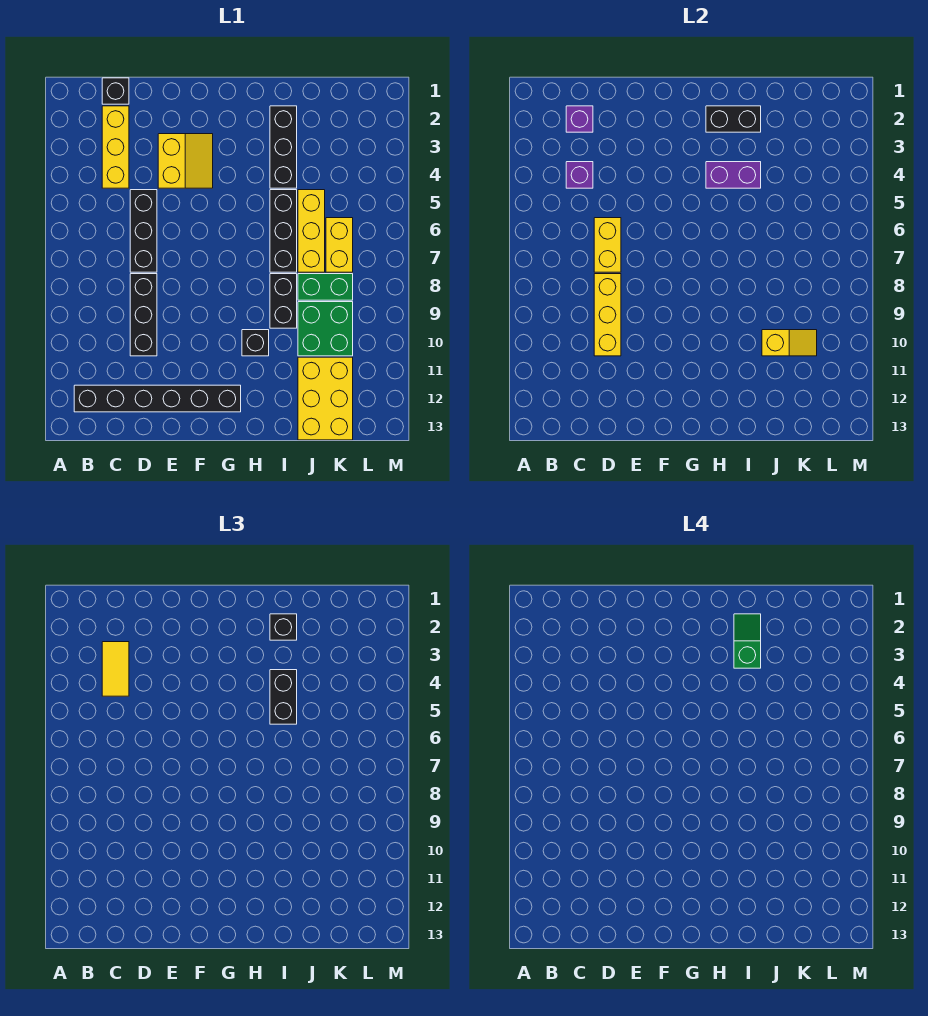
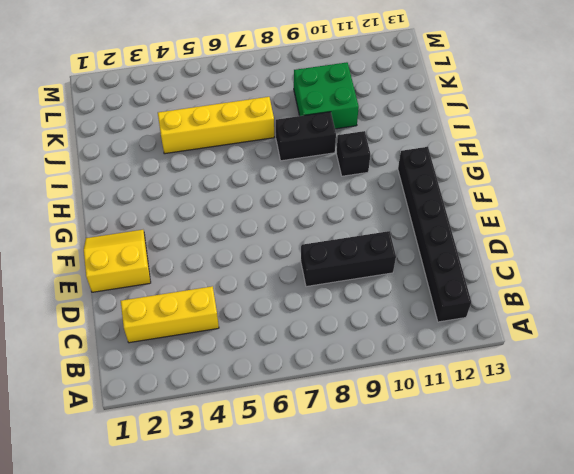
yellow slope E1:F2 level 1 top E -> yellow slope E3:F4 level 1 top E
yellow brick J4:J7 level 1 -> yellow brick J5:J7 level 1
none -> black brick C1 level 1
none -> black brick D5:D7 level 1
none -> black brick I2:I4 level 1

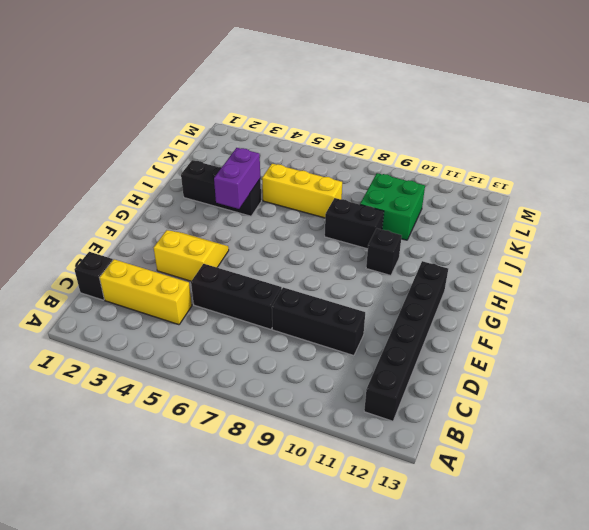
none -> black brick I5:I7 level 1
none -> green brick J8:K8 level 1
none -> yellow brick J11:K13 level 1

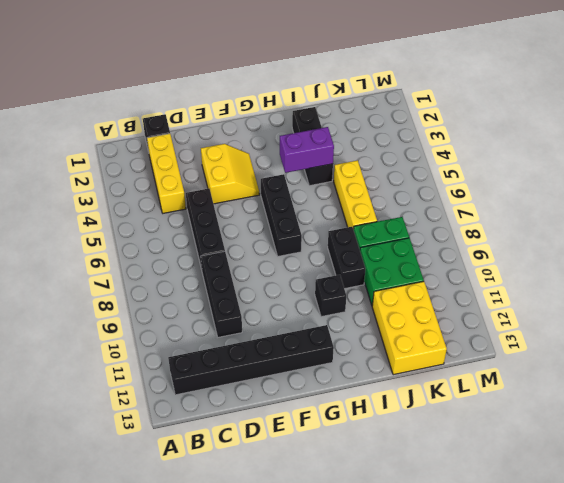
black brick G5:G7 level 1 -> black brick I5:I7 level 1
none -> yellow brick K6:K7 level 1
none -> purple brick C2 level 2
none -> purple brick C4 level 2

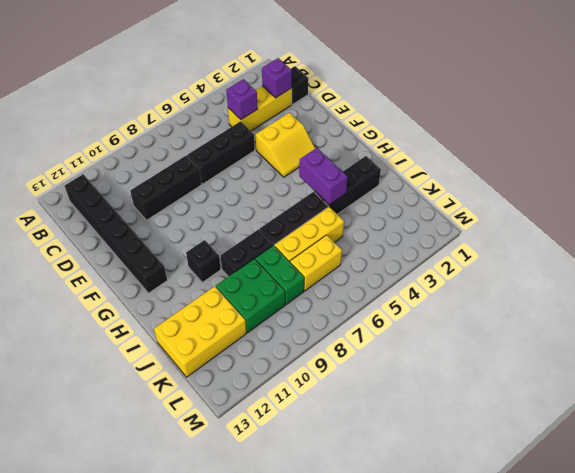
none -> yellow brick D6:D7 level 2
none -> yellow brick D8:D10 level 2
none -> black brick H2:I2 level 2

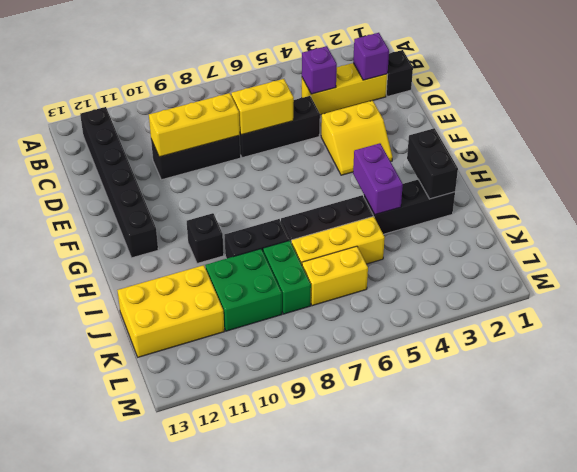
none -> yellow slope J10:K10 level 2 top J
none -> yellow tile C3:C4 level 3
none -> black brick I2 level 3

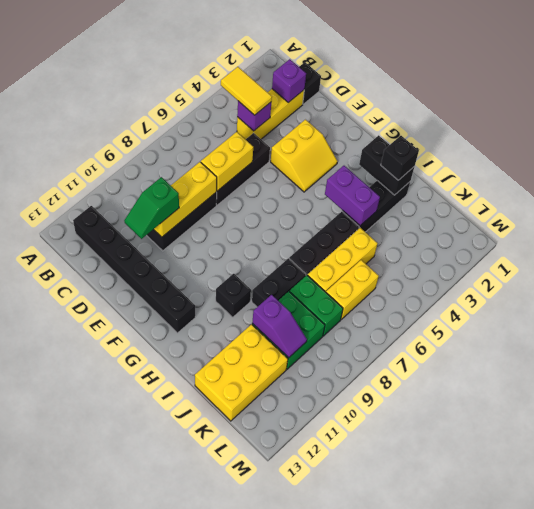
yellow tile B4:C4 level 3 -> yellow tile C3:C4 level 3
green slope D10:D11 level 3 top 10 -> green slope I2:I3 level 4 top 3
purple slope J10:K10 level 2 top J -> yellow slope J10:K10 level 2 top J
none -> black brick I4:I5 level 3

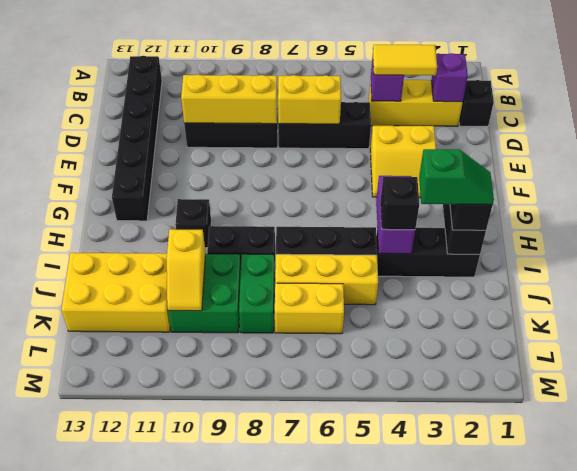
black brick I4 level 3 -> black brick I4:I5 level 3

